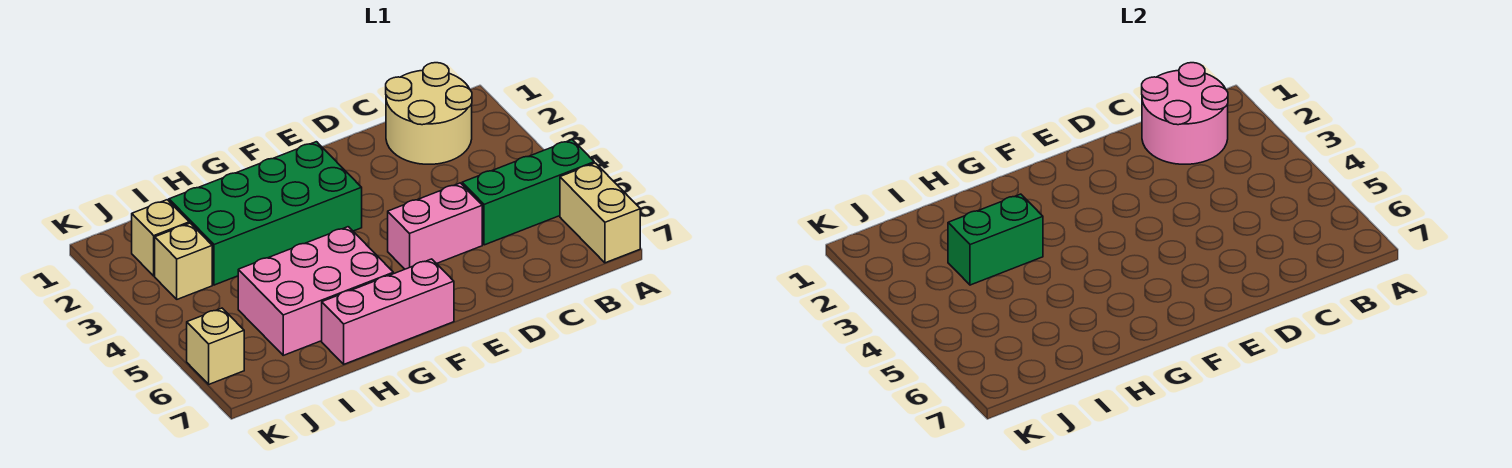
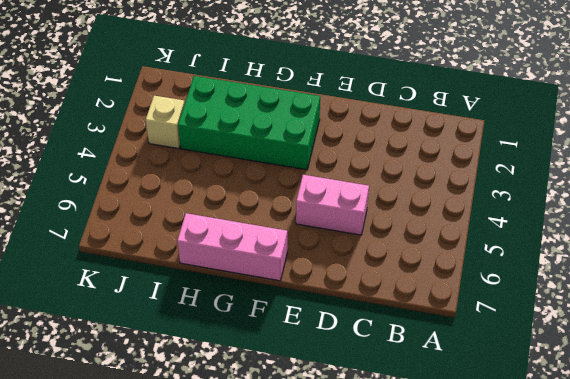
none -> green brick A5:C5 level 1
none -> tan brick A6:A7 level 1
none -> tan round brick B1:C2 level 1

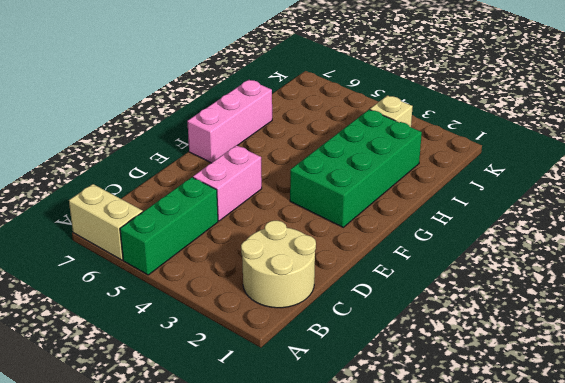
none -> pink brick G5:I6 level 1
none -> tan brick J2 level 1
none -> tan brick K6 level 1

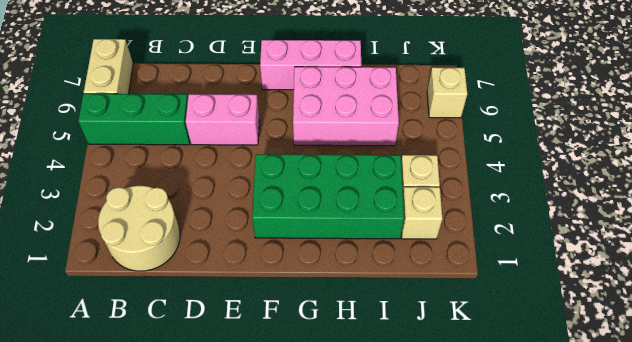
none -> pink round brick B1:C2 level 2
none -> green brick H3:I3 level 2

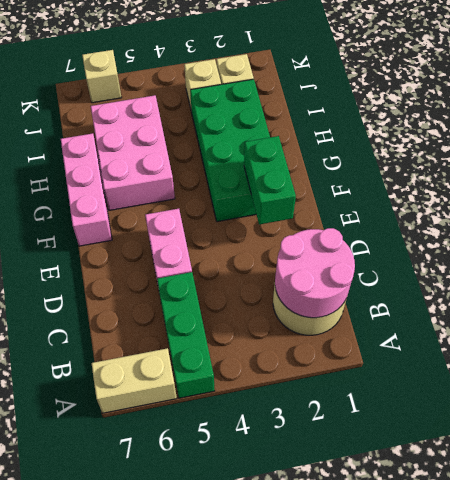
green brick E2:F2 level 2 -> green brick H3:I3 level 2

